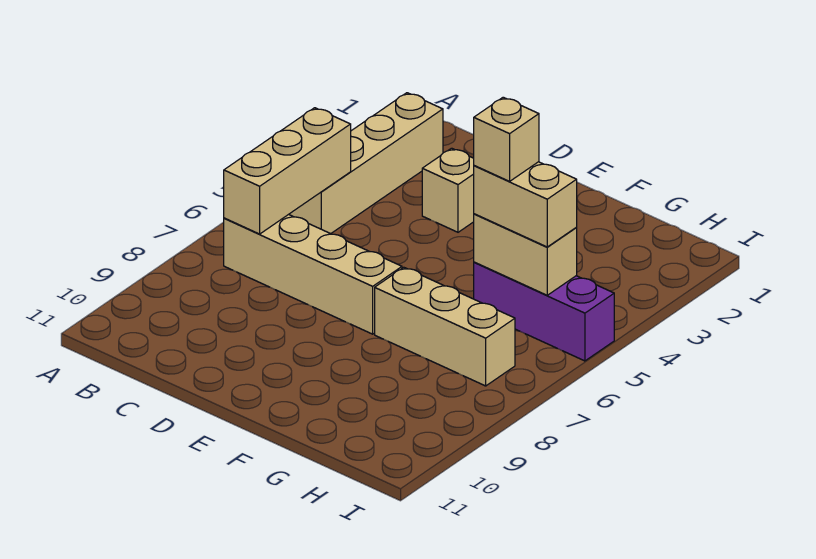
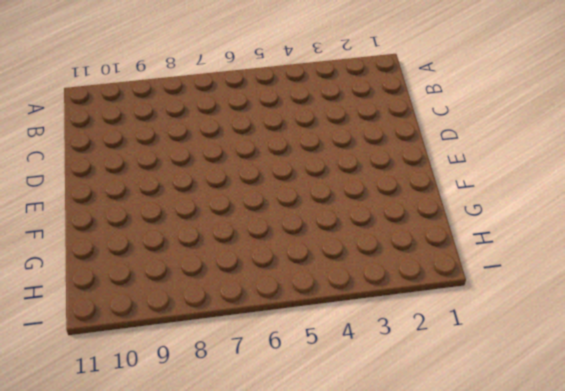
none -> tan brick B2:B5 level 1
none -> tan brick B7:E7 level 1

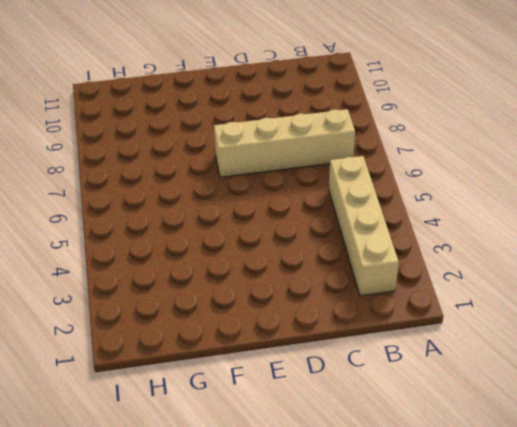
none -> tan brick D3 level 1
none -> tan brick F7:H7 level 1

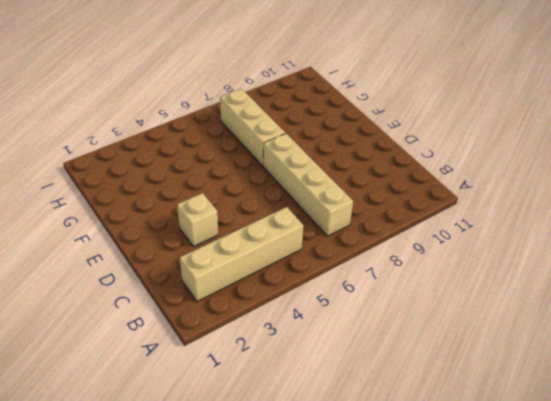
none -> purple brick G5:I5 level 1
none -> tan brick B5:B7 level 2

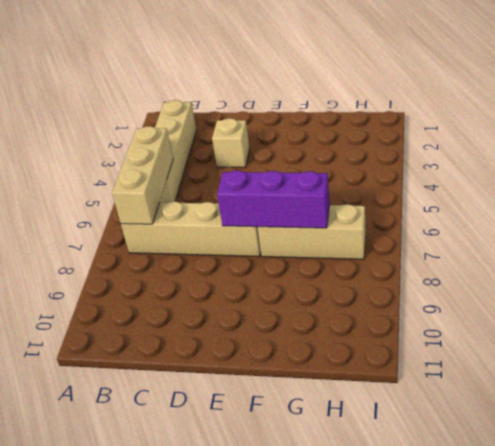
purple brick E7:G7 level 2 -> purple brick G5:I5 level 1
none -> tan brick G5:H5 level 2
none -> tan brick G5:H5 level 3

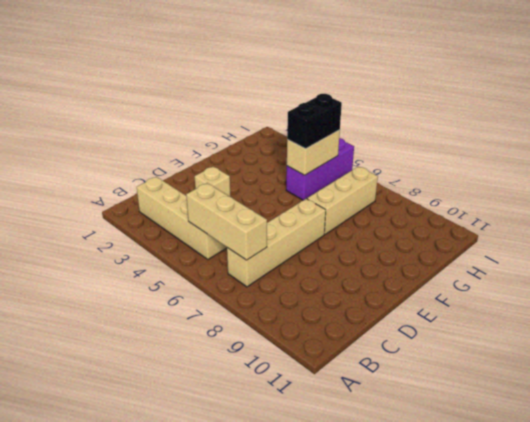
black brick G5:H5 level 3 -> tan brick G5:H5 level 3
none -> tan brick G5 level 4

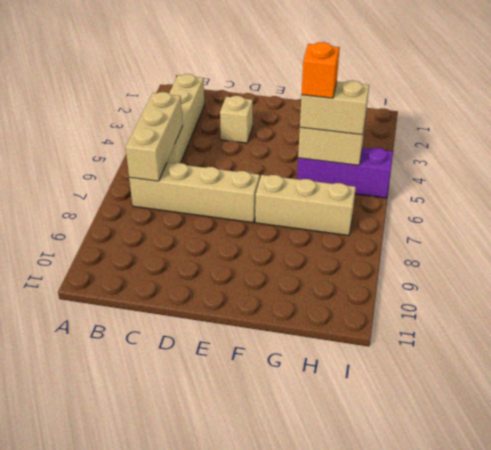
orange brick G5 level 4 -> tan brick G5 level 4

